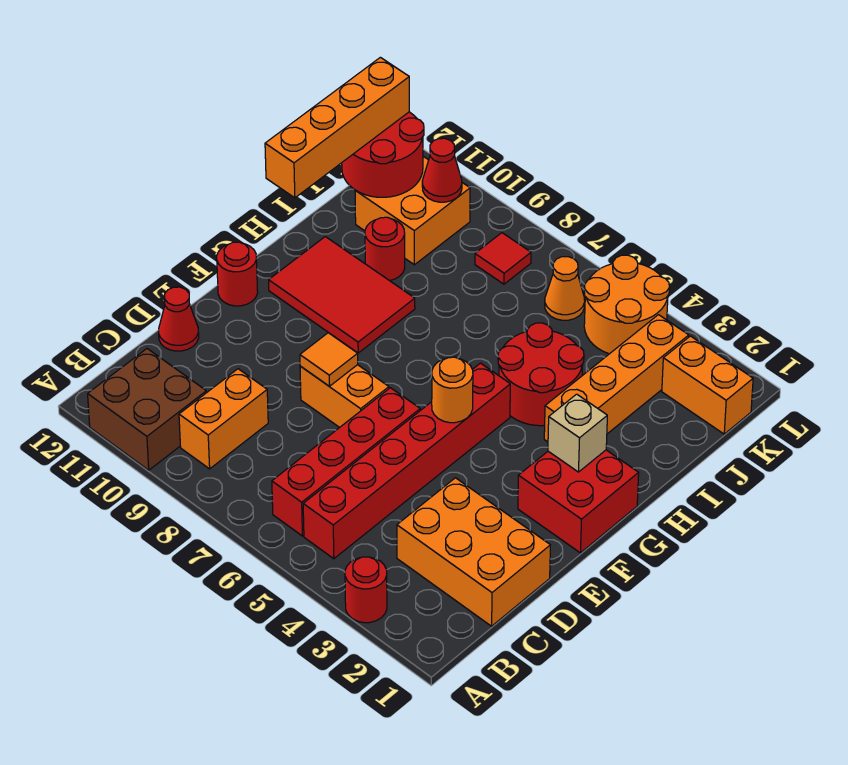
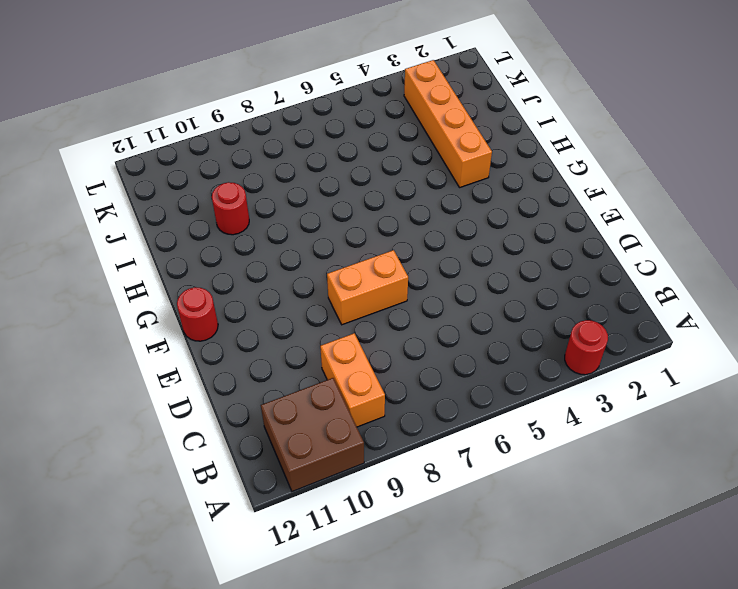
none -> red brick B5:G5 level 1
none -> red brick B6:E6 level 1
none -> orange brick C1:D3 level 1

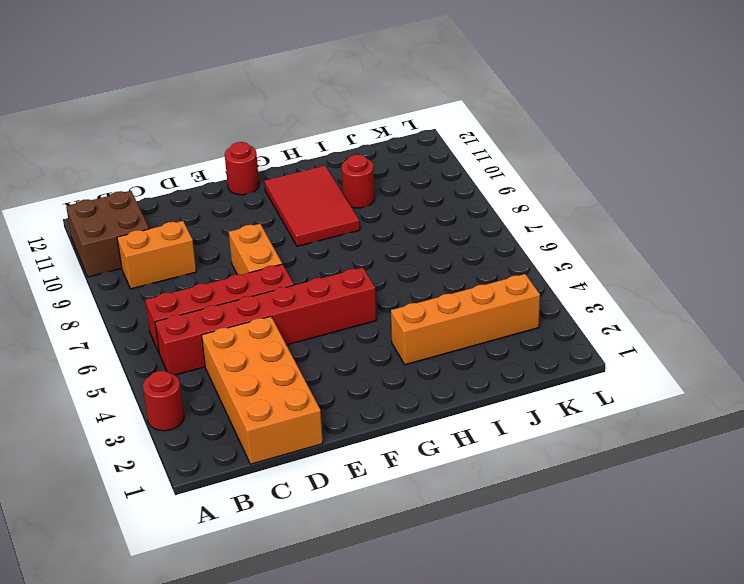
orange brick C1:D4 level 1 -> orange brick C1:D3 level 1
none -> red cone D12 level 1
none -> red brick F1:G2 level 1
none -> red round brick H4:I5 level 1

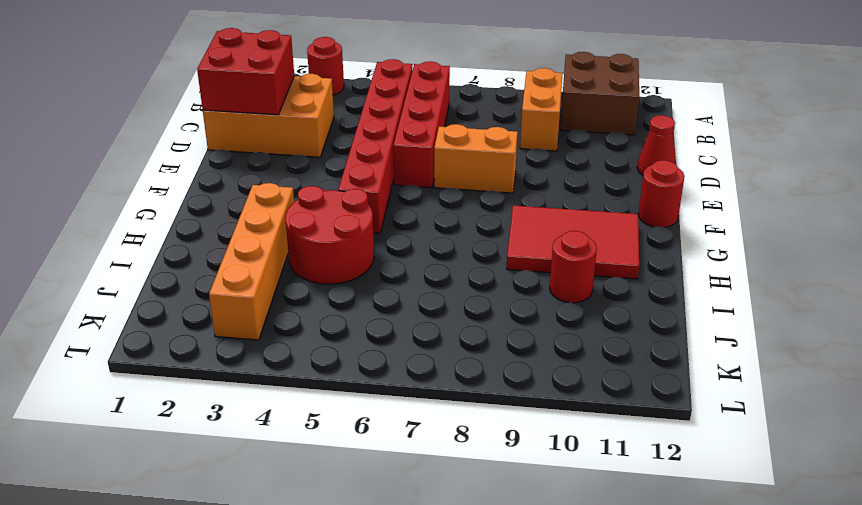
red brick C1:D2 level 2 -> red brick F1:G2 level 1
none -> orange brick J10:K11 level 1
none -> orange brick K1:K2 level 1
none -> orange round brick K4:L5 level 1

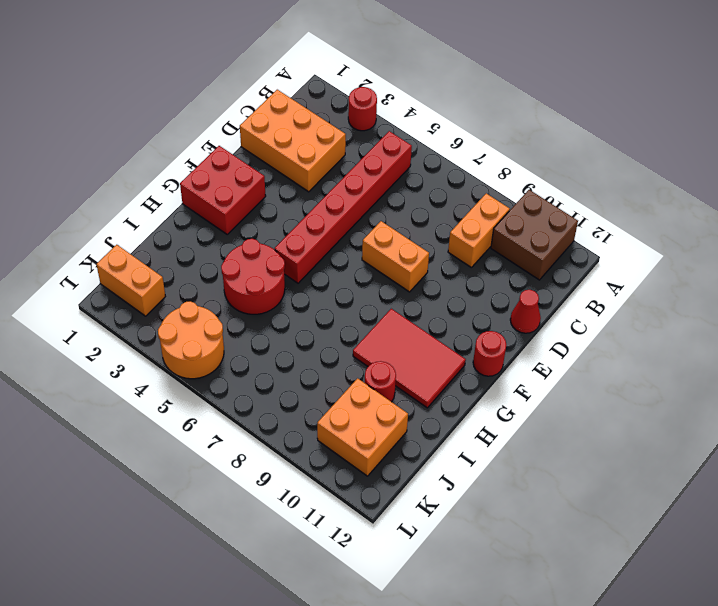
none -> red brick B6:E6 level 1
none -> orange brick H3:K3 level 1
none -> orange cone K6 level 1

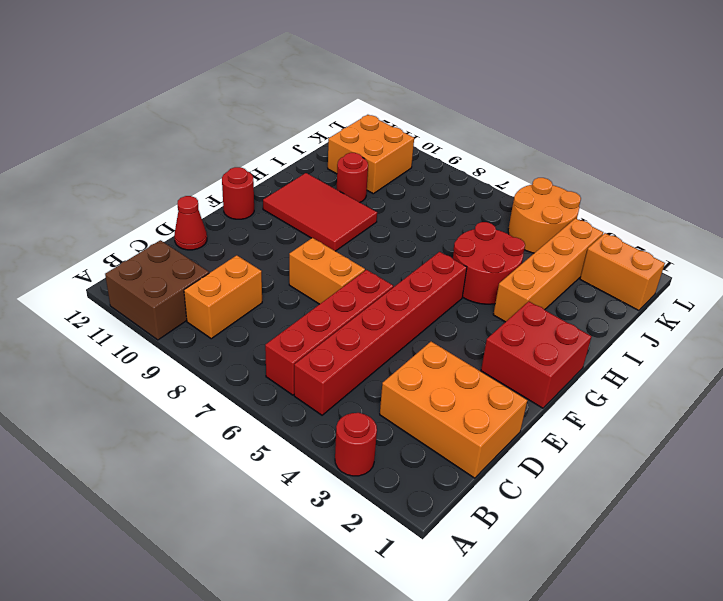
none -> orange cone K6 level 1
none -> red tile K8 level 1
none -> orange tile E8 level 2

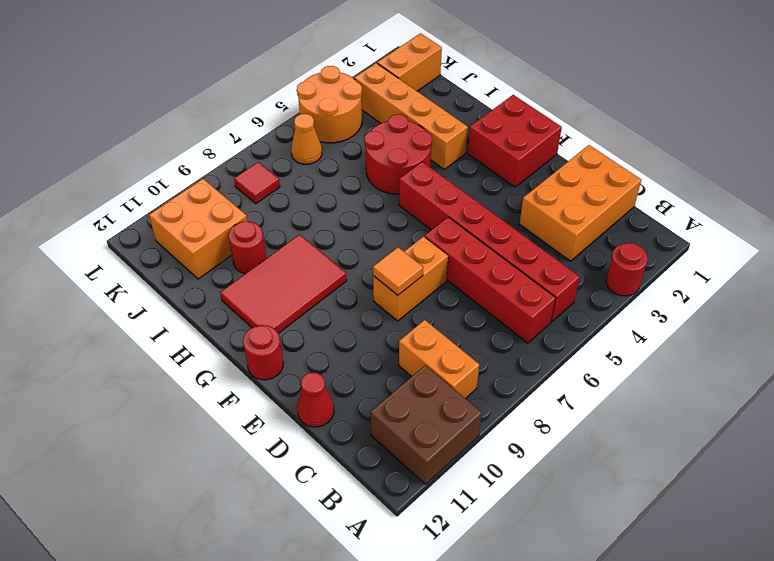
none -> orange round brick F5 level 2
none -> tan brick G2 level 2
none -> red round brick J11:K12 level 2

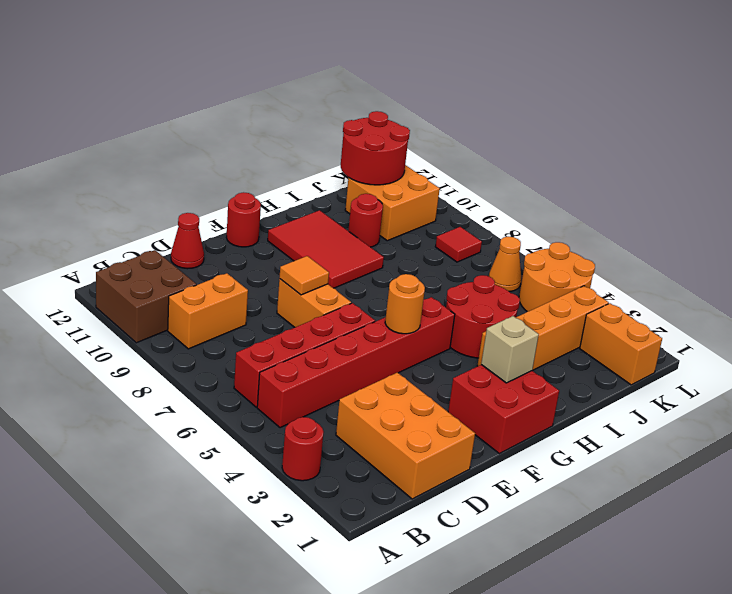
none -> red cone K10 level 2
none -> orange brick H12:K12 level 3

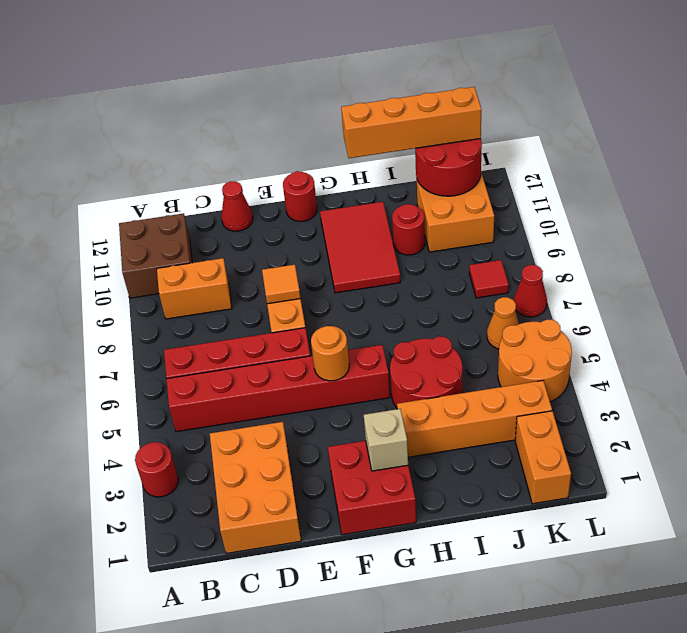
red cone L7 level 1 -> red cone K10 level 2

